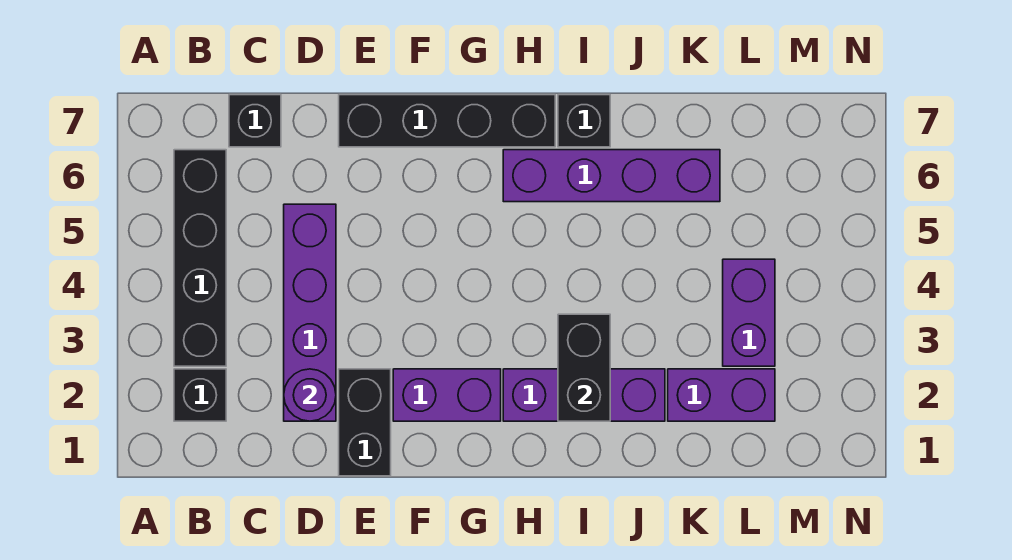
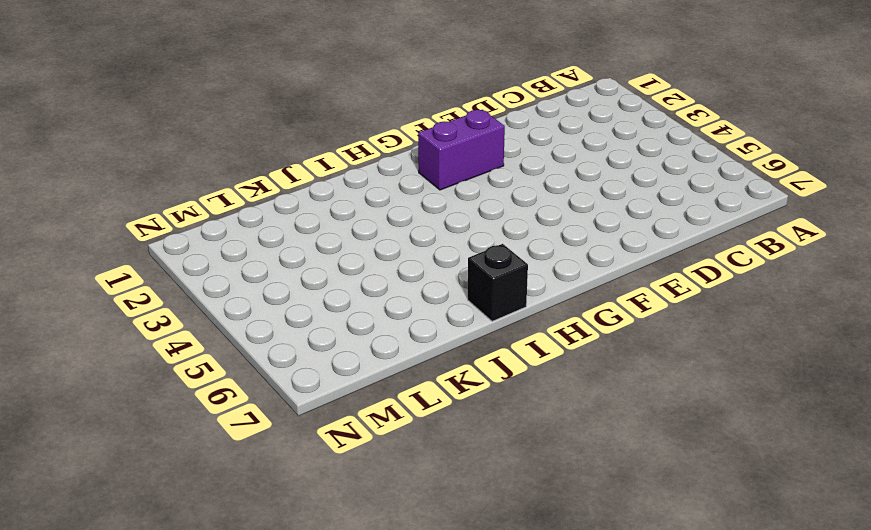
none -> black brick B2 level 1
none -> black brick B3:B6 level 1
none -> black brick C7 level 1

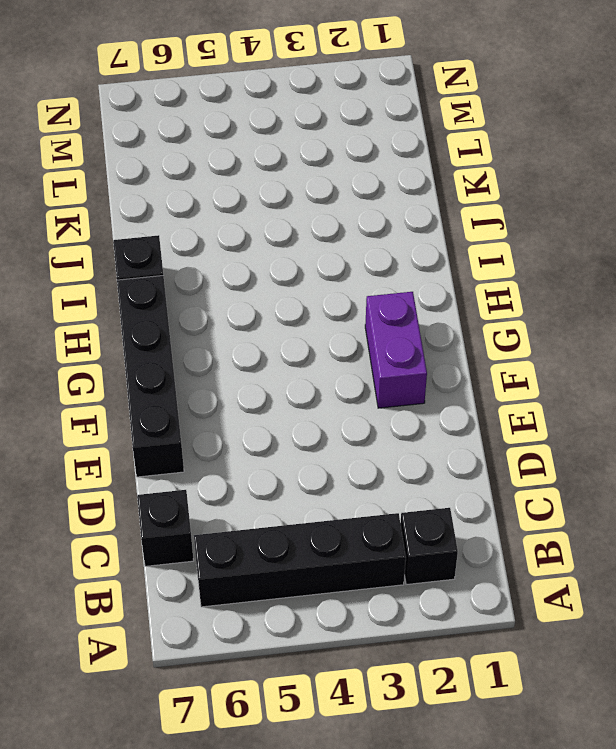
none -> purple brick D2:D5 level 1
none -> black brick E1:E2 level 1
none -> purple brick H2:J2 level 1

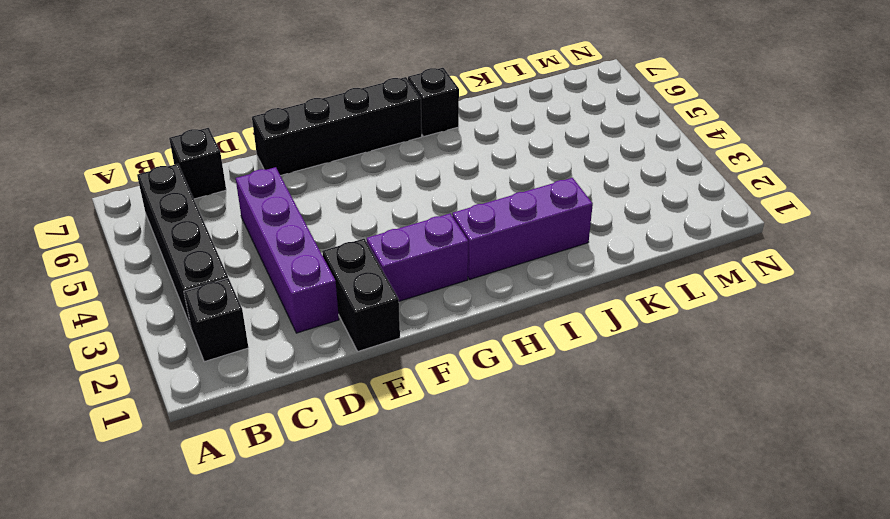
none -> purple brick H6:K6 level 1
none -> purple brick K2:L2 level 1
none -> purple brick L3:L4 level 1

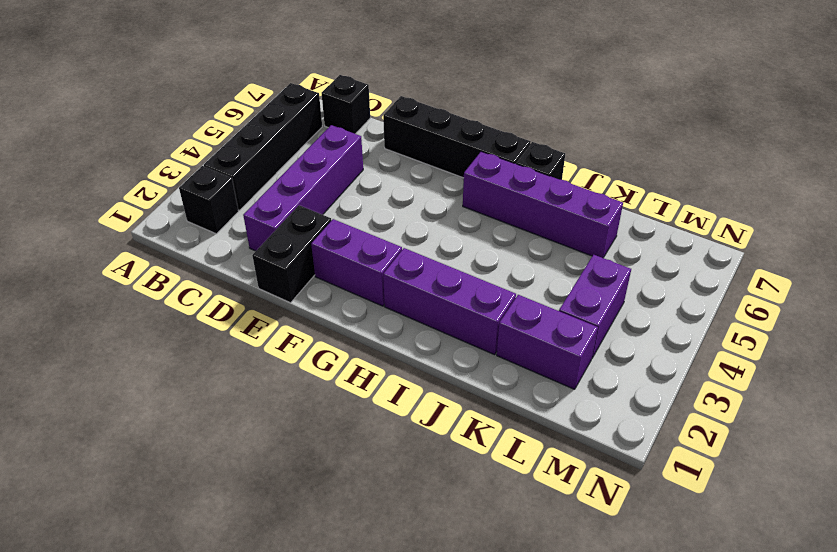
none -> purple round brick D2 level 2
none -> black brick I2:I3 level 2

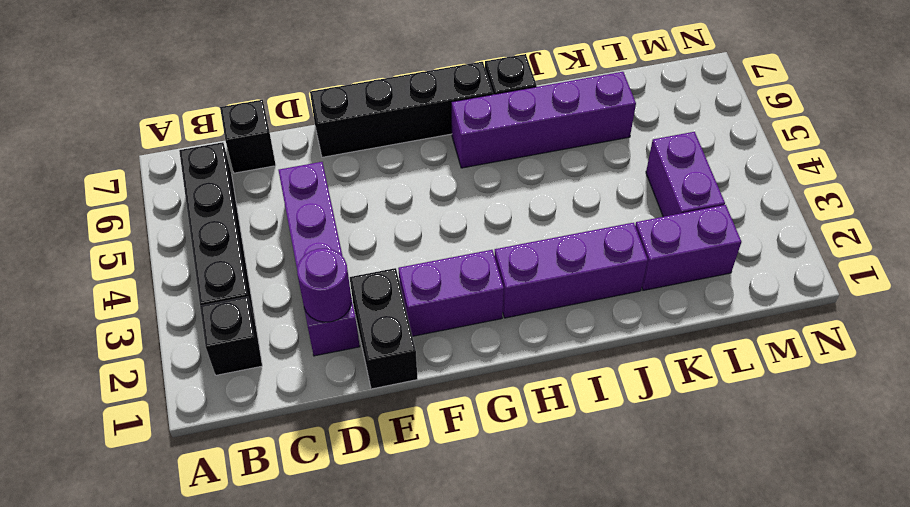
none -> black brick I2:I3 level 2

